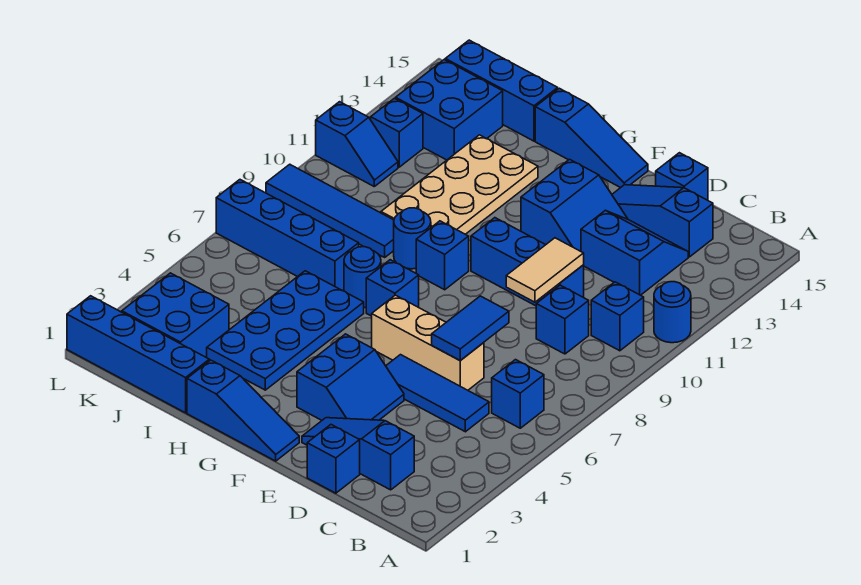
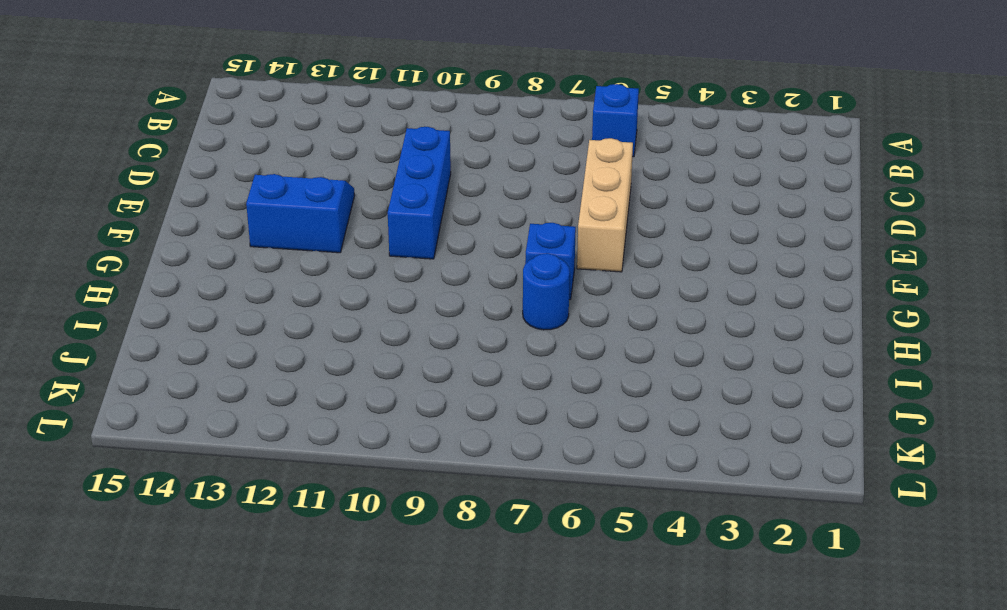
none -> blue round brick A11 level 1
none -> blue brick B10 level 1
none -> blue slope C2:E2 level 1 top C
none -> blue tile C5:E5 level 1

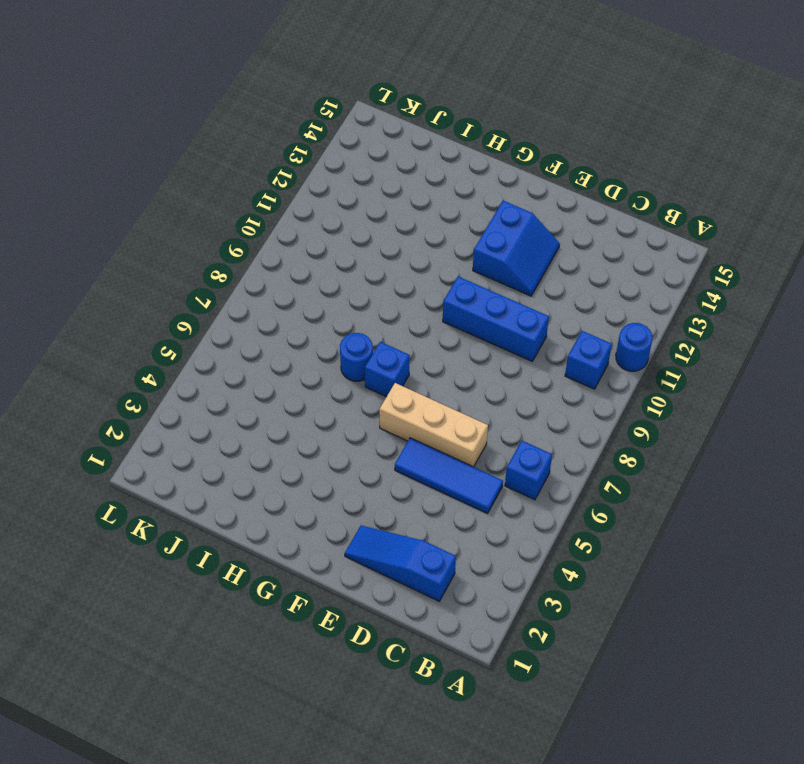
none -> blue brick C9 level 1
none -> blue slope C12:D13 level 1 top 12
none -> blue slope C14:E14 level 1 top C
none -> blue brick D1 level 1

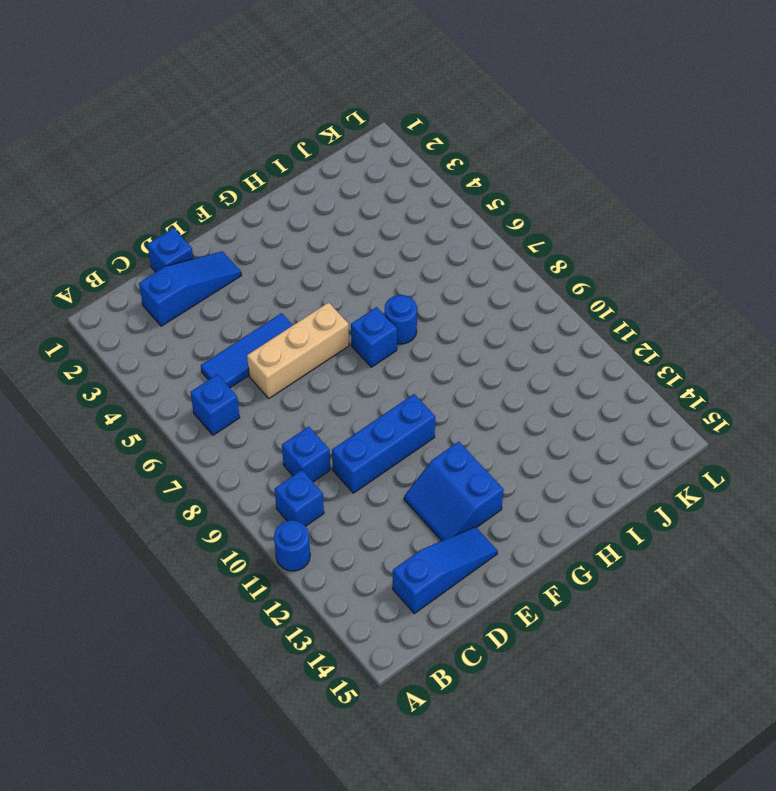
none -> blue slope C12:D13 level 1 top 12
none -> blue brick D15 level 1
none -> blue slope E3:F4 level 1 top F
none -> blue slope F1:H1 level 1 top H

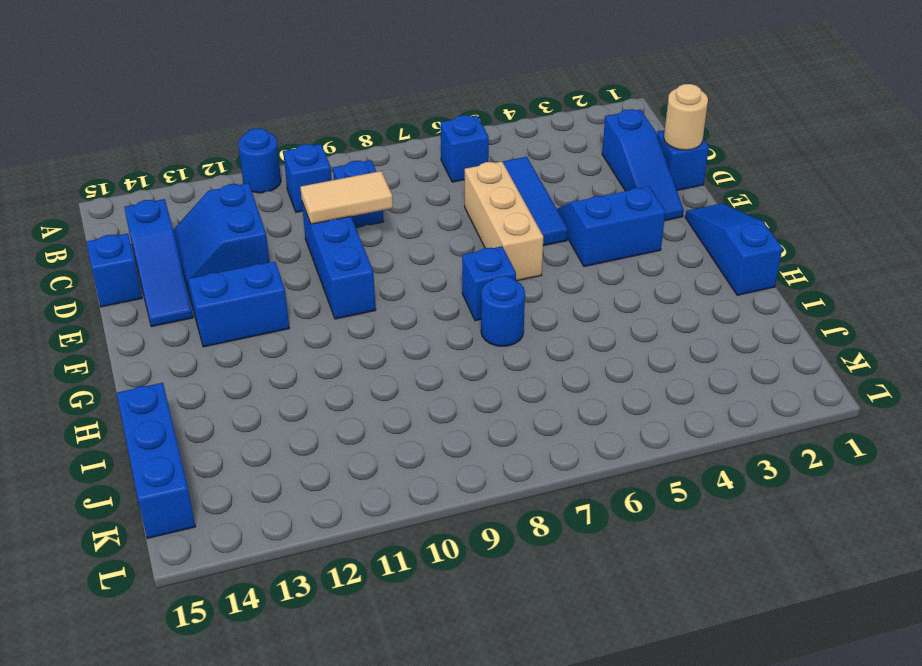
tan round brick D1 level 2 -> none
none -> blue slope F15:H15 level 1 top H
none -> blue brick G9 level 1
none -> blue plate H3:I6 level 1
none -> blue round brick H9 level 1

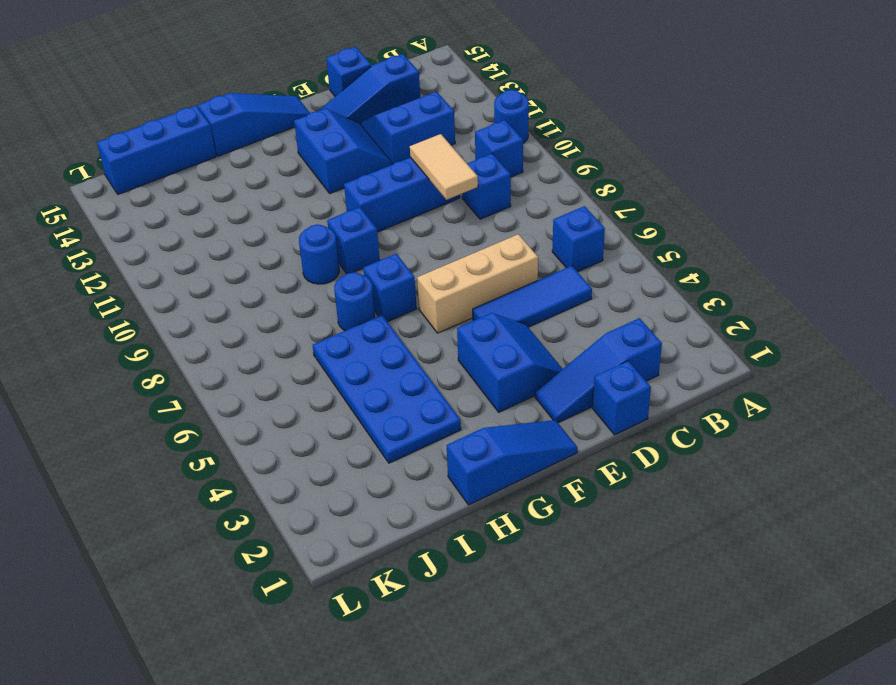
none -> tan plate H10:I13 level 1
none -> blue brick I1:L1 level 1
none -> blue brick I7:L7 level 1
none -> blue tile I9:L9 level 1

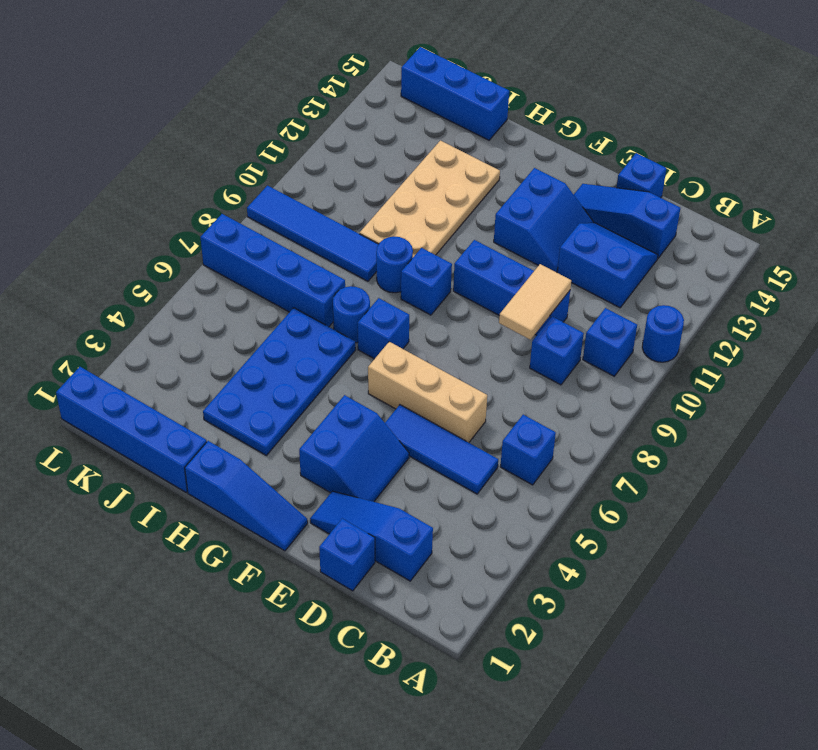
none -> blue slope F15:H15 level 1 top H
none -> blue brick J2:K3 level 1
none -> blue brick J13:K14 level 1
none -> blue slope K11:L11 level 1 top L

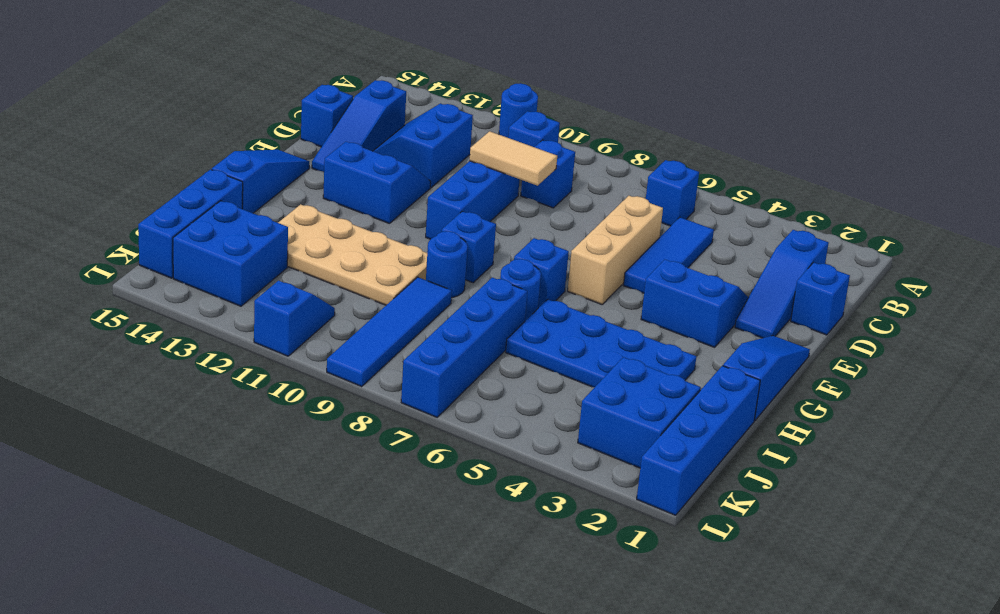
none -> blue brick K12 level 1
none -> blue tile D6:D7 level 2

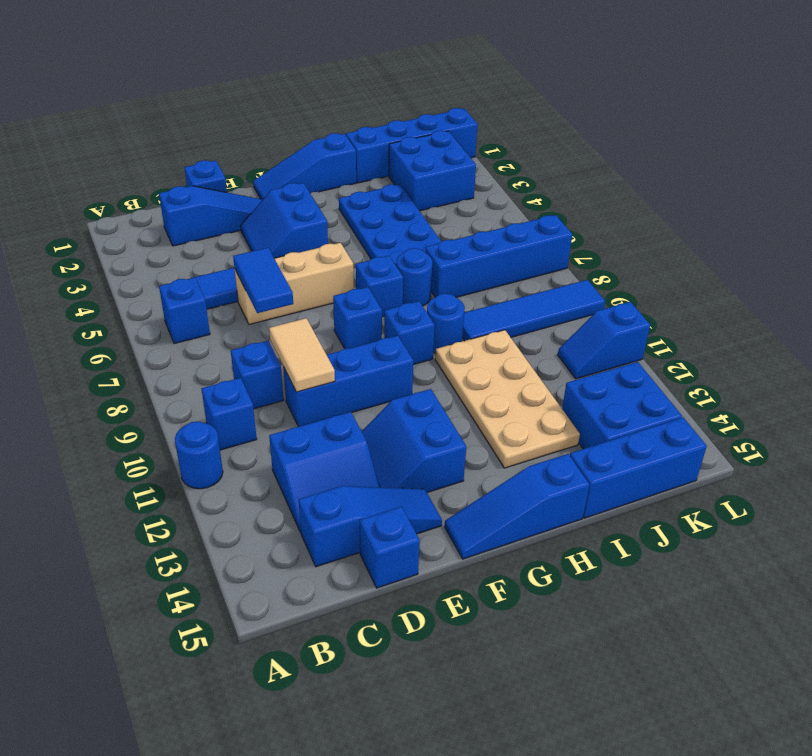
blue brick F8 level 1 -> blue brick K12 level 1

